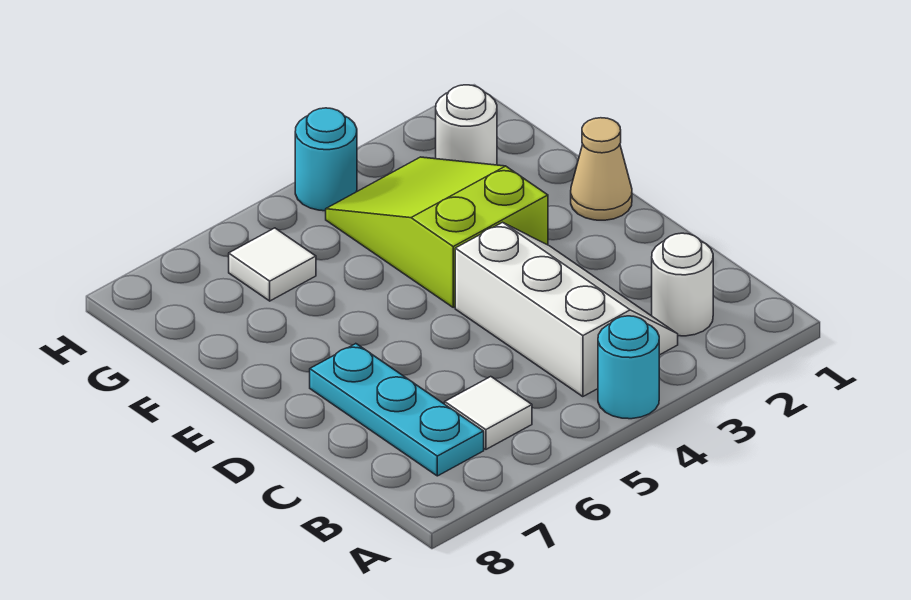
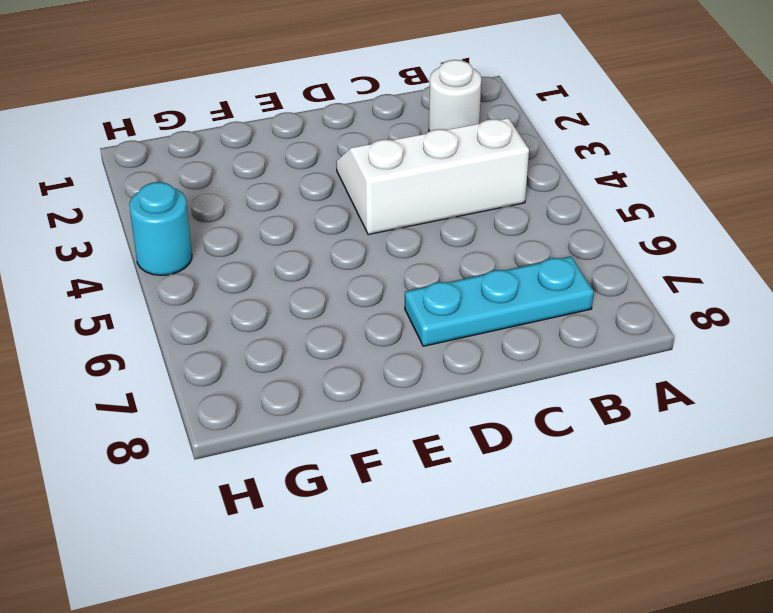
none -> cyan round brick A4 level 1
none -> white tile B6 level 1

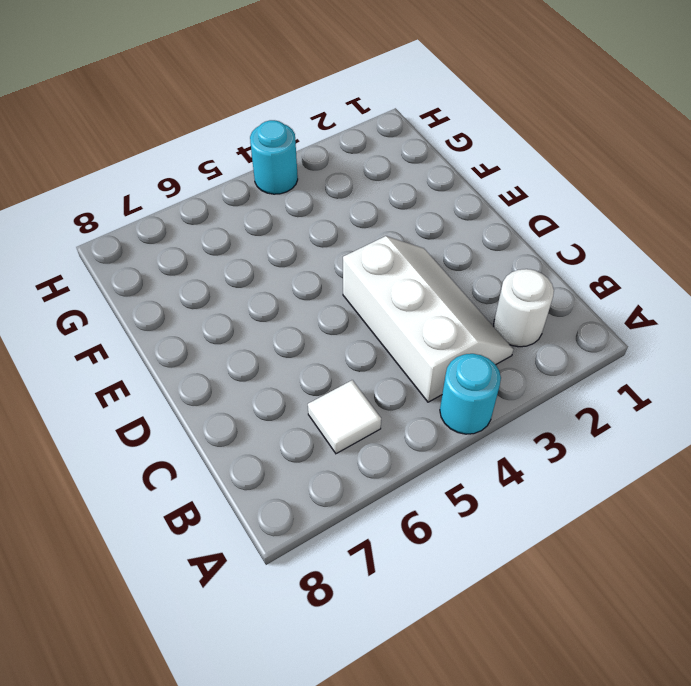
none -> cyan plate B7:D7 level 1
none -> tan cone E1 level 1

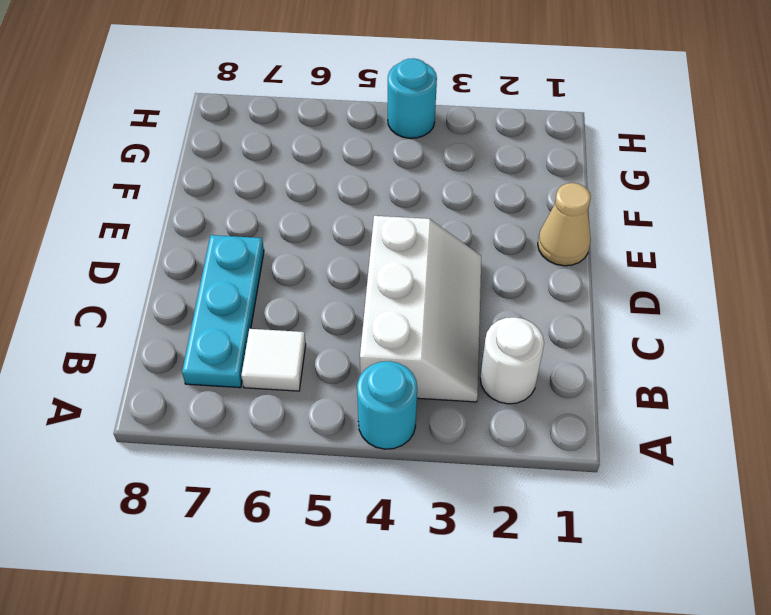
none -> lime slope E3:G4 level 1 top E
none -> white round brick G2 level 1

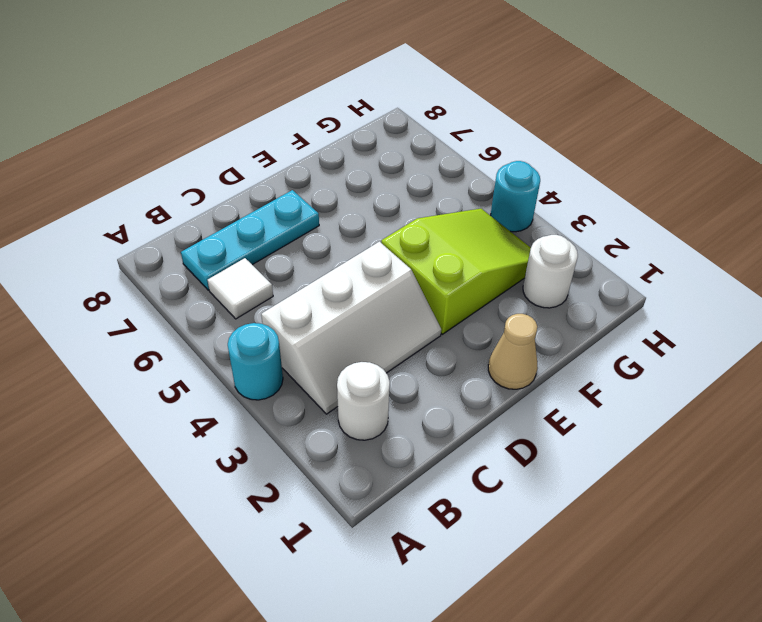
none -> white tile G6 level 1

